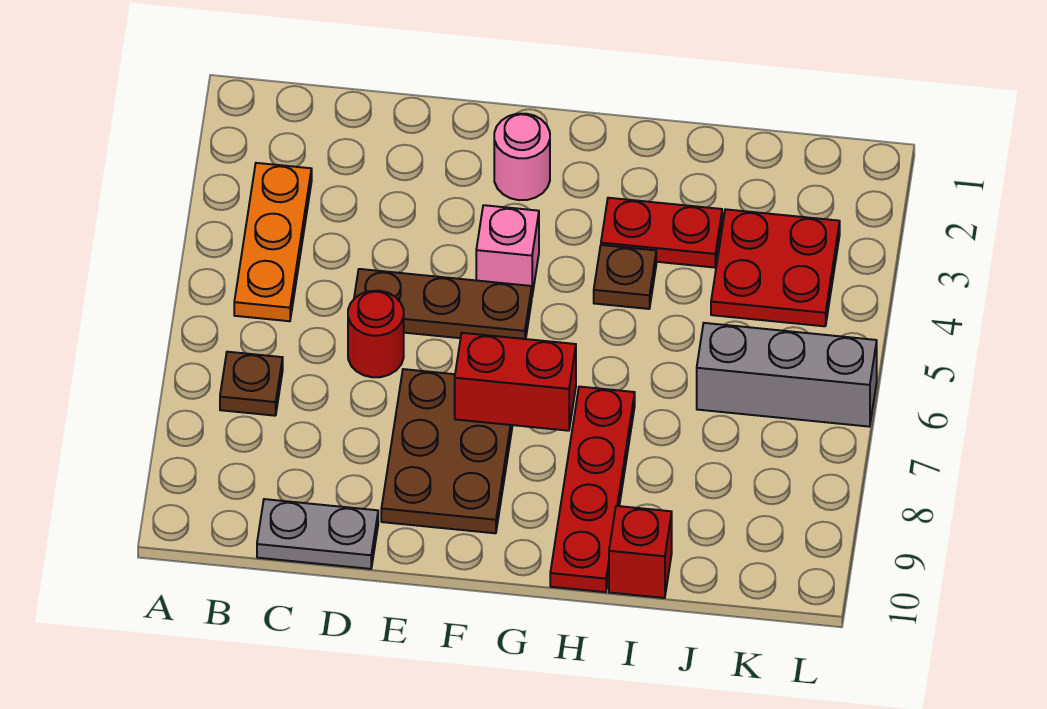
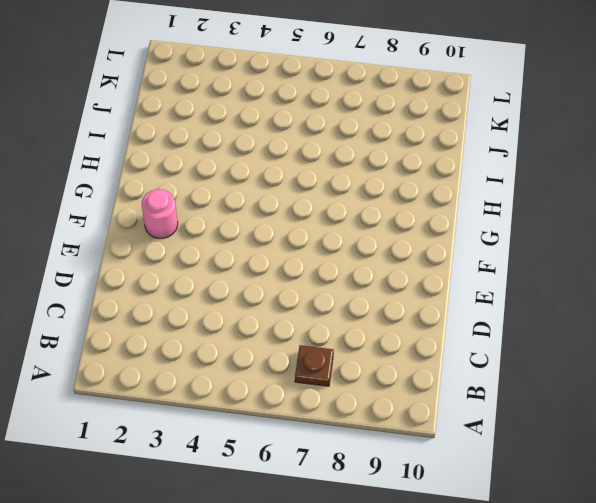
none -> orange plate B3:B5 level 1
none -> grey plate C10:D10 level 1
none -> brown plate D5:F5 level 1

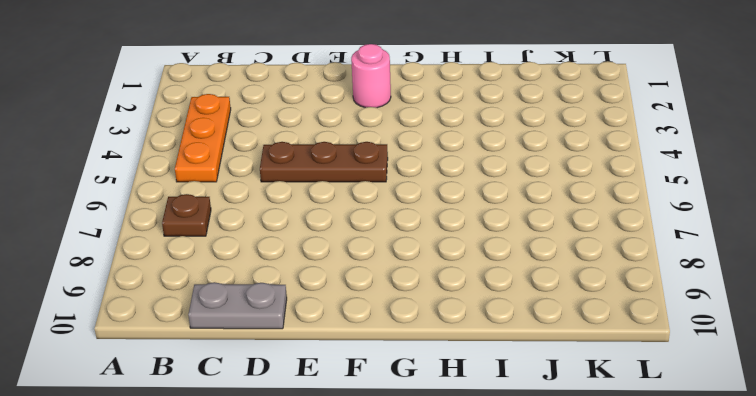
none -> red round brick D6 level 1
none -> brown plate E7:F9 level 1
none -> pink brick F4 level 1

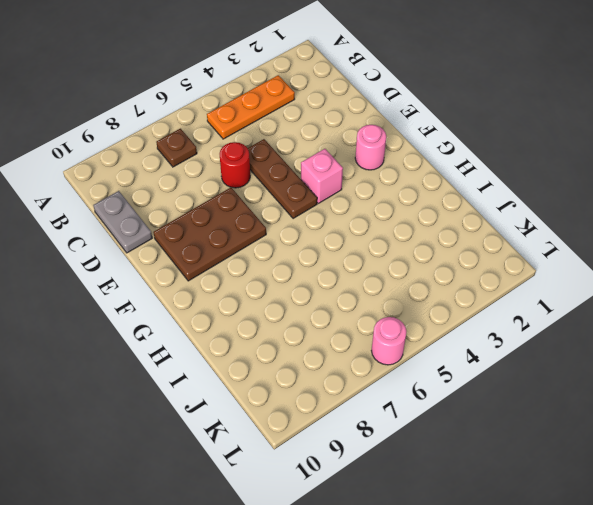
pink round brick L6 level 1 -> grey brick J6:L6 level 1
none -> red plate H3:I3 level 1
none -> brown plate H4 level 1
none -> red plate H7:H10 level 1

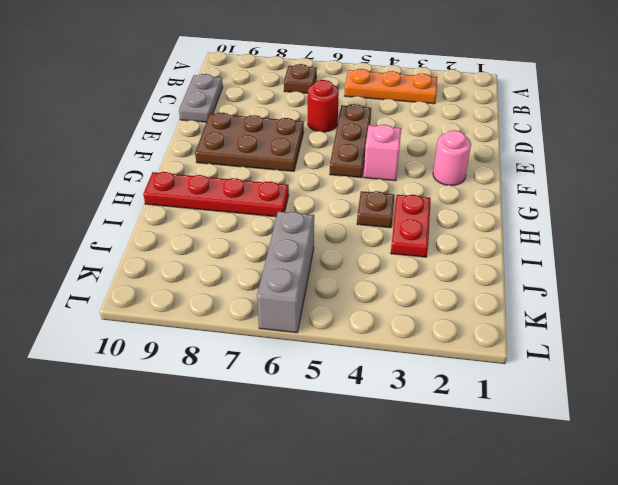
none -> red brick I10 level 1
none -> red plate J3:K4 level 1
none -> red brick F7:G7 level 2

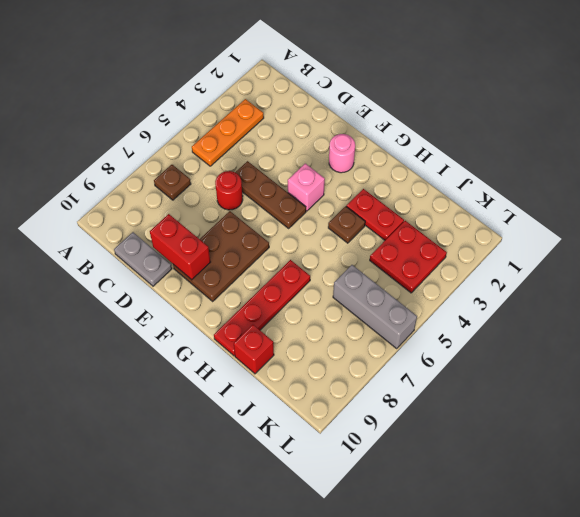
red brick D9:E9 level 2 -> red brick F7:G7 level 2

